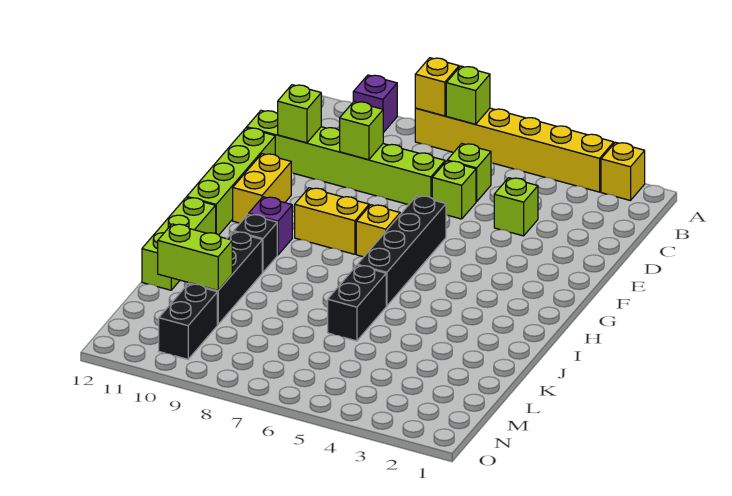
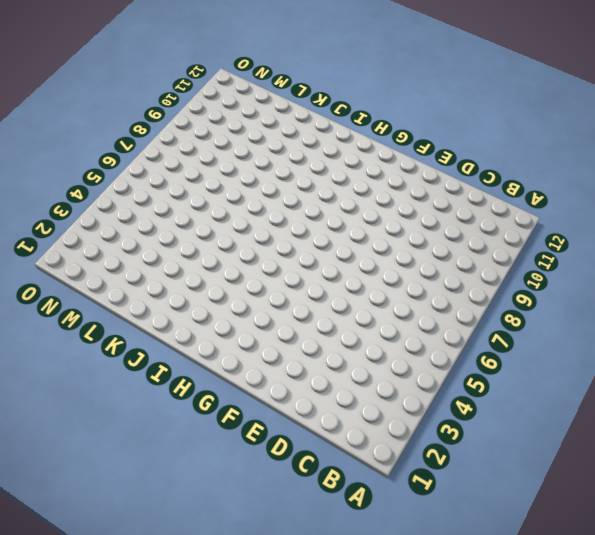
none -> yellow brick A2 level 1
none -> yellow brick A3:A8 level 1
none -> purple brick A10 level 1

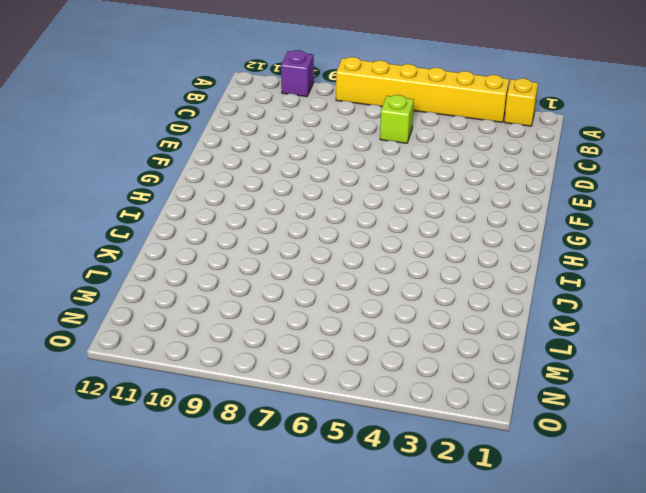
none -> lime brick D4 level 1
none -> lime brick D6 level 1
none -> lime brick D7:D12 level 1

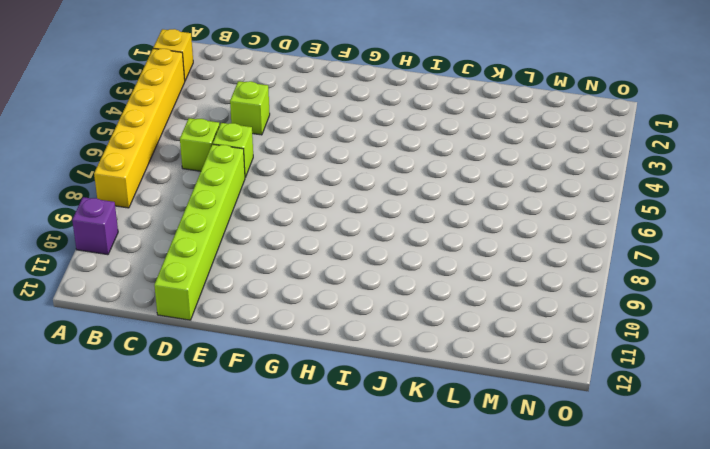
none -> lime brick E12:H12 level 1
none -> black brick F6:I6 level 1
none -> yellow brick F11:G11 level 1

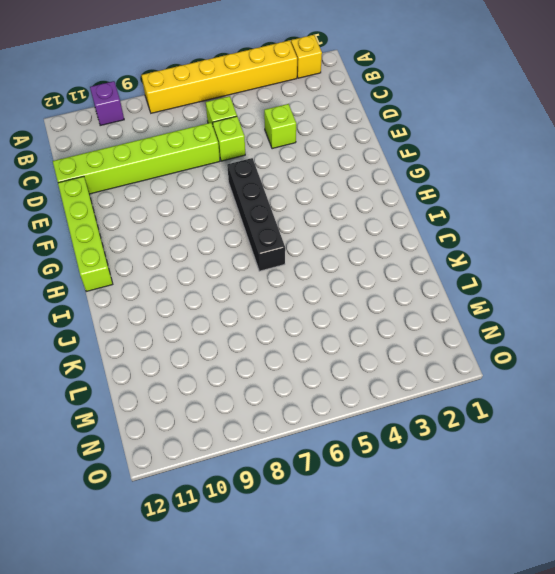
none -> yellow brick F11:G11 level 1
none -> yellow brick G7 level 1
none -> yellow brick G8:G9 level 1

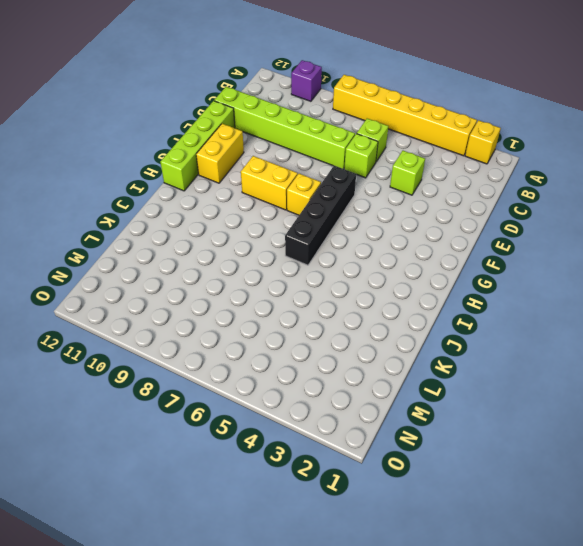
none -> purple brick H10 level 1
none -> black brick I10 level 1
none -> lime brick I12:K12 level 1

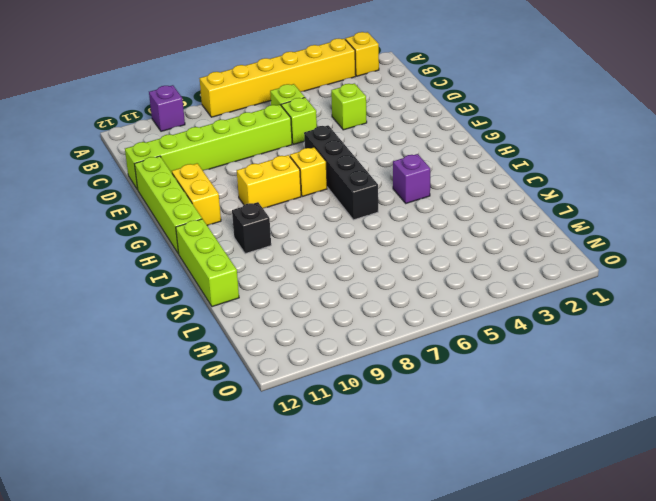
purple brick I4 level 1 -> purple brick H10 level 1
none -> black brick J6:K6 level 1
none -> black brick J10:L10 level 1
none -> black brick M10:N10 level 1

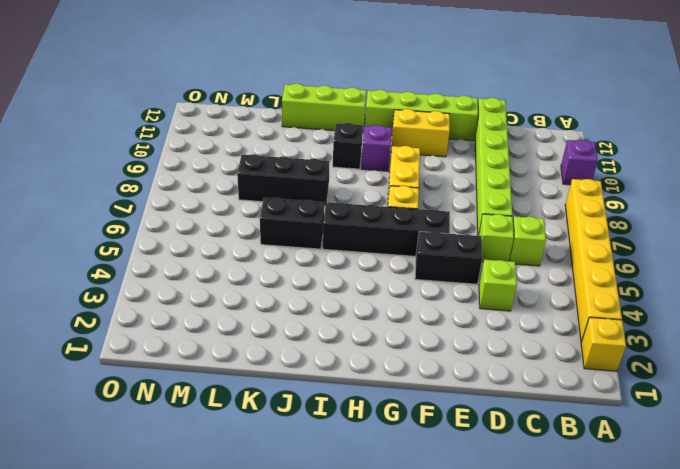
black brick E5:F5 level 1 -> black brick M10:N10 level 1
black brick J8:L8 level 1 -> black brick J10:L10 level 1
none -> lime brick A7 level 2
none -> yellow brick A8 level 2
none -> lime brick D9 level 2

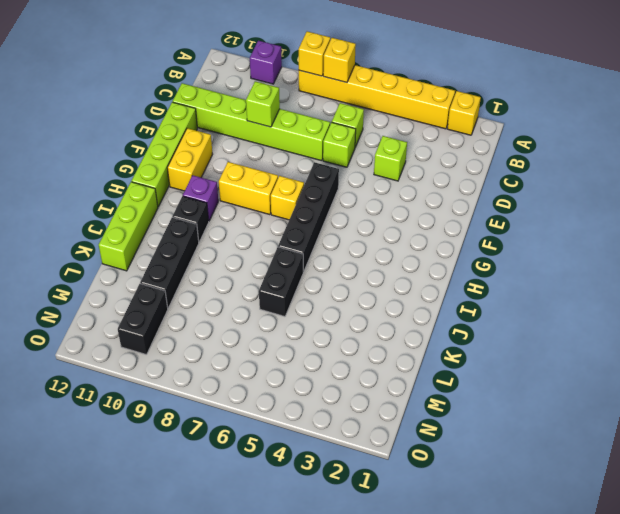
yellow brick A7 level 2 -> lime brick A7 level 2
none -> lime brick D11 level 2
none -> lime brick L10:L11 level 2

